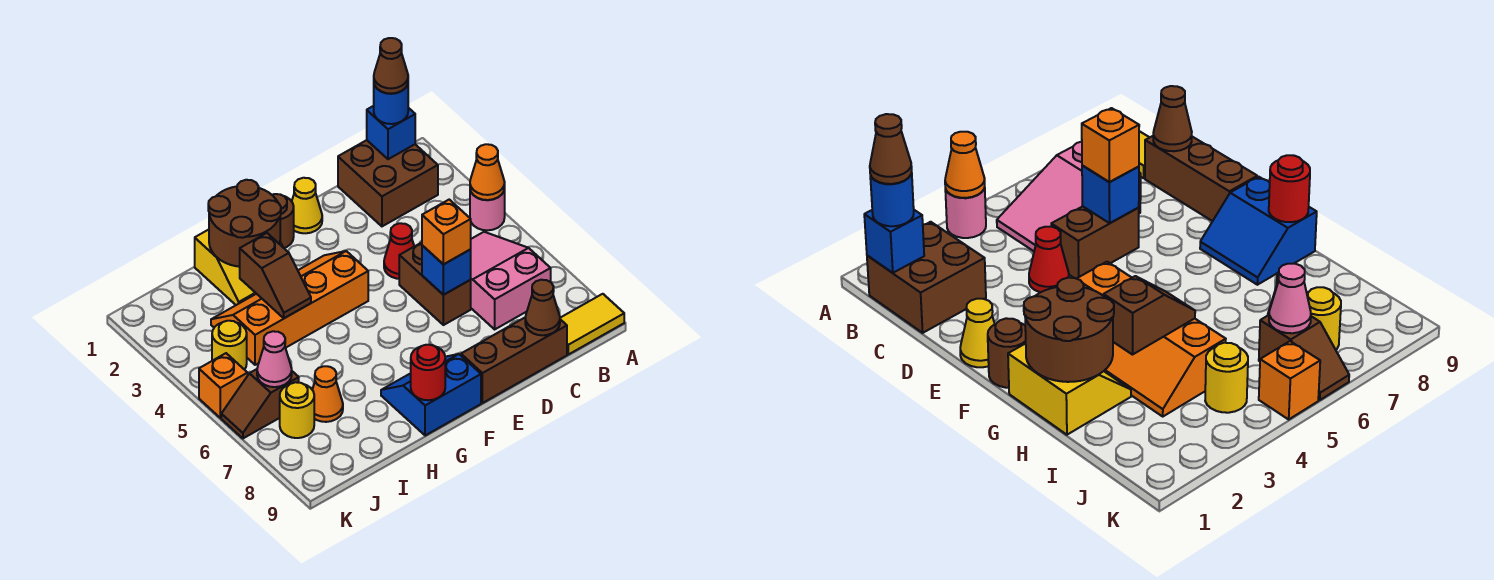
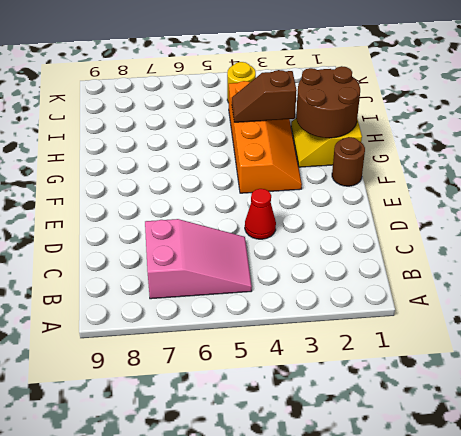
none -> pink round brick A4 level 1
none -> yellow tile A9:B9 level 1
none -> brown brick B1:C2 level 1

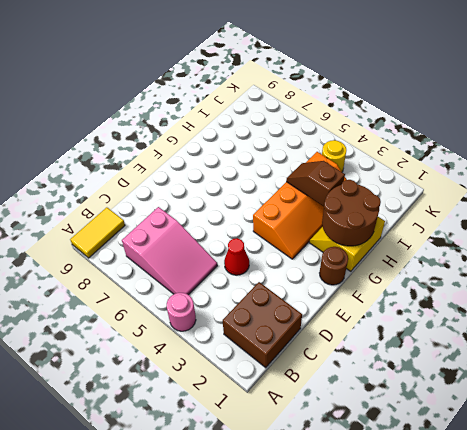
none -> brown brick C9:E9 level 1
none -> brown brick D5:D6 level 1
none -> yellow cone E1 level 1

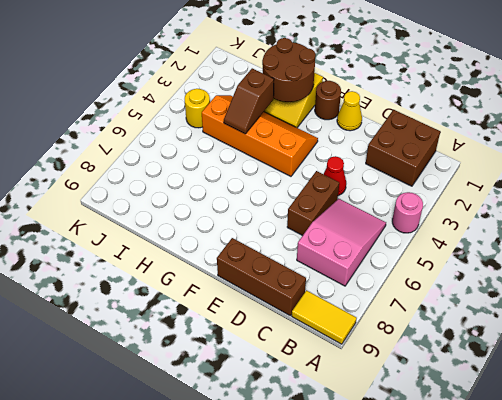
none -> blue slope F8:G9 level 1 top 9
none -> orange cone I7 level 1
none -> brown slope J6:K6 level 1 top J

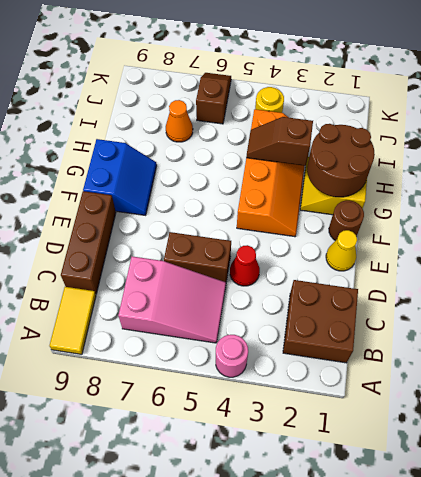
none -> yellow round brick J7 level 1
none -> orange brick K5 level 1
none -> orange cone A4 level 2

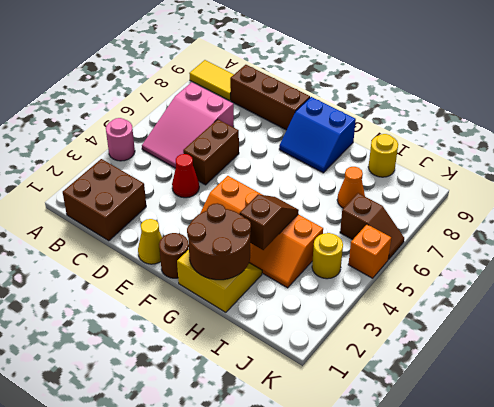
yellow round brick I9 level 1 -> yellow round brick J7 level 1
none -> orange cone A4 level 2
none -> blue brick B1 level 2
none -> brown cone C9 level 2

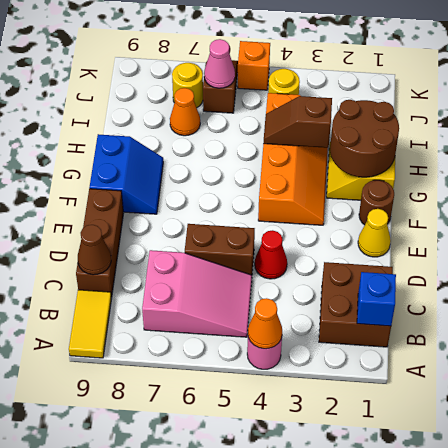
none -> blue brick D6 level 2
none -> red round brick G9 level 2
none -> blue round brick B1 level 3

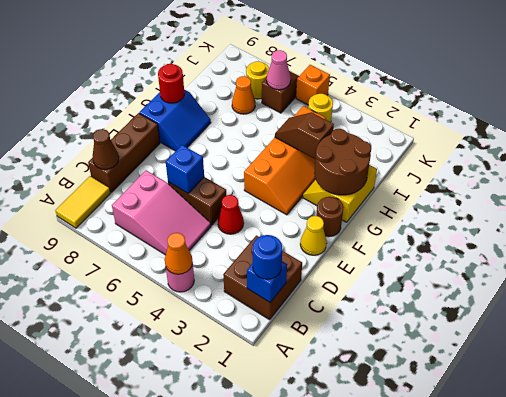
none -> orange brick D6 level 3
none -> brown cone B1 level 4

